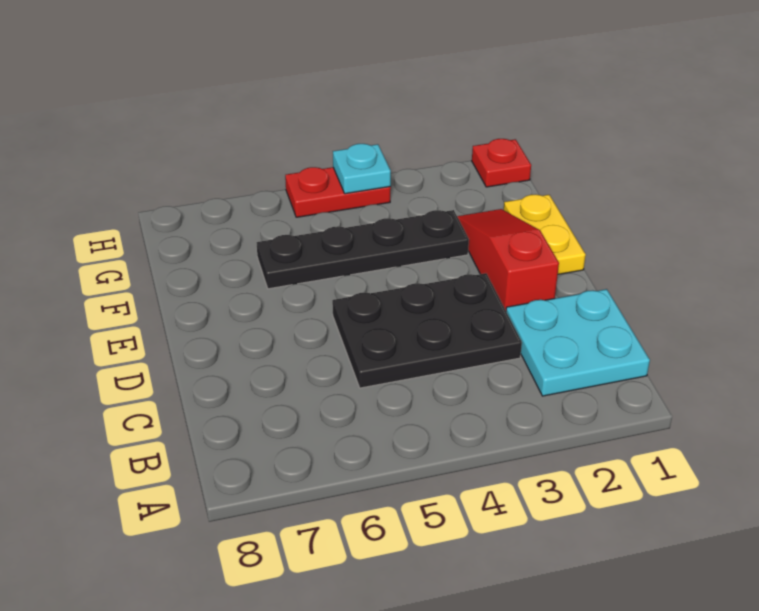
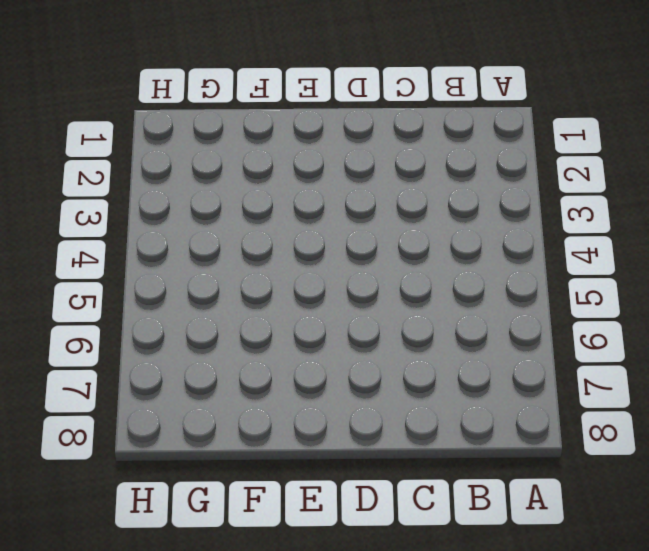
none -> cyan plate B1:C2 level 1
none -> black plate C3:D5 level 1

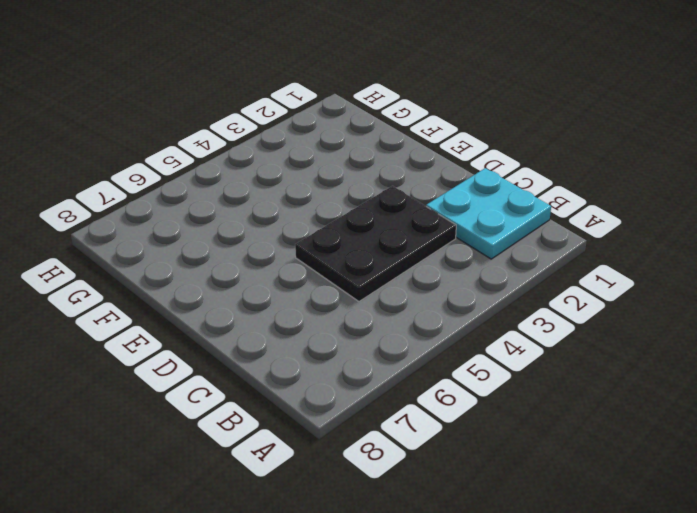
none -> red slope D2:F2 level 1 top D
none -> yellow plate E1:F1 level 1

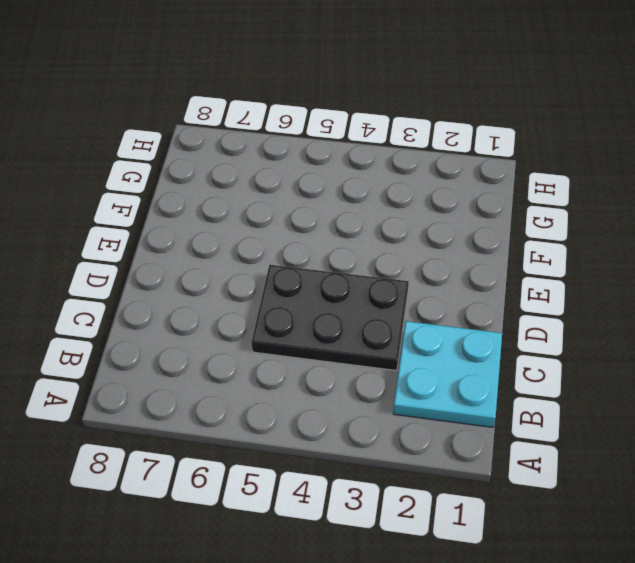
none -> red slope D2:F2 level 1 top D
none -> yellow plate E1:F1 level 1

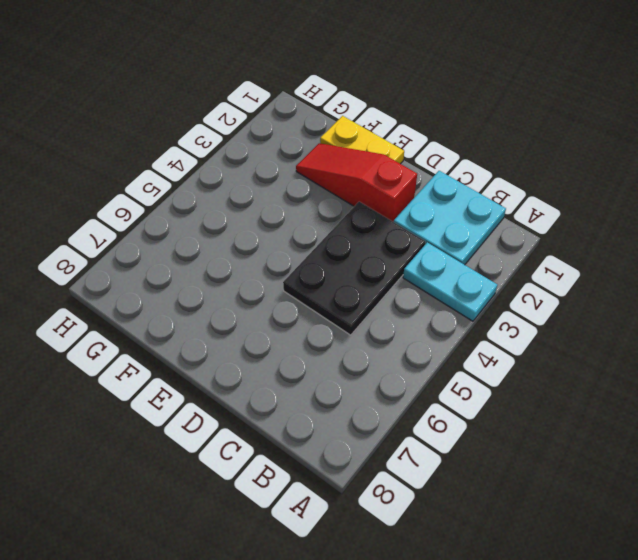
cyan plate A3:B3 level 1 -> none
none -> black plate F3:F6 level 1
none -> red plate H1 level 1

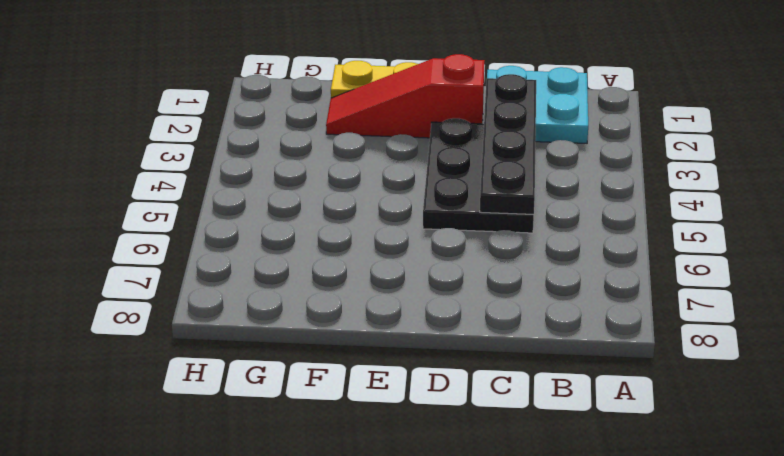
black plate C2:C5 level 2 -> black plate F3:F6 level 1
none -> red plate H1 level 1
none -> red plate H4:H5 level 1

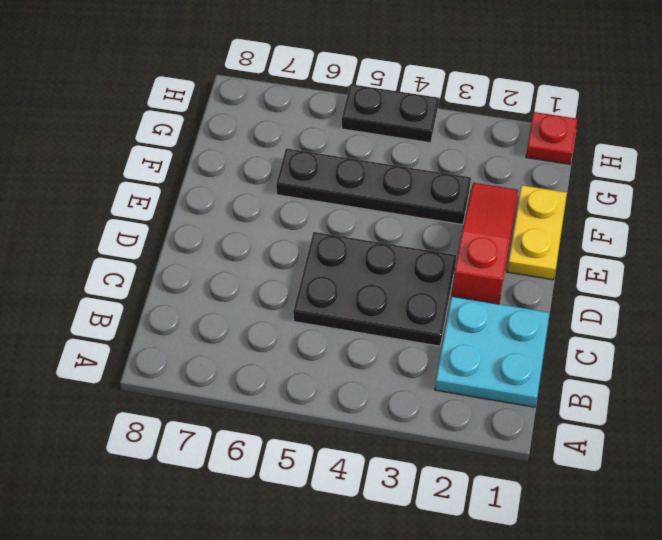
black plate H4:H5 level 1 -> red plate H4:H5 level 1
none -> cyan plate H4 level 2

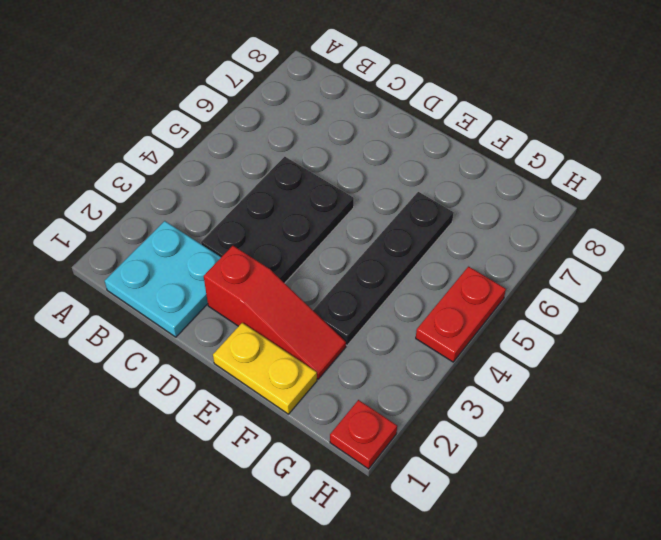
none -> cyan plate H4 level 2

